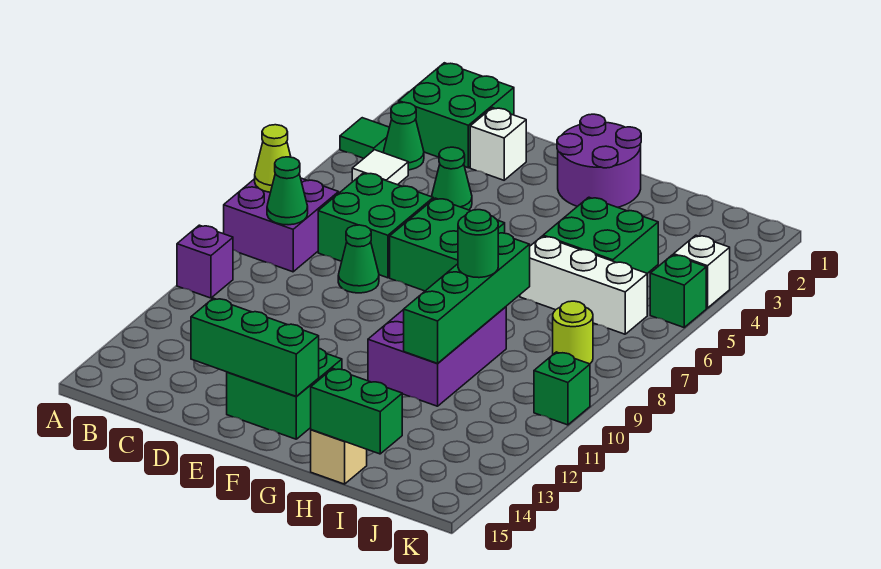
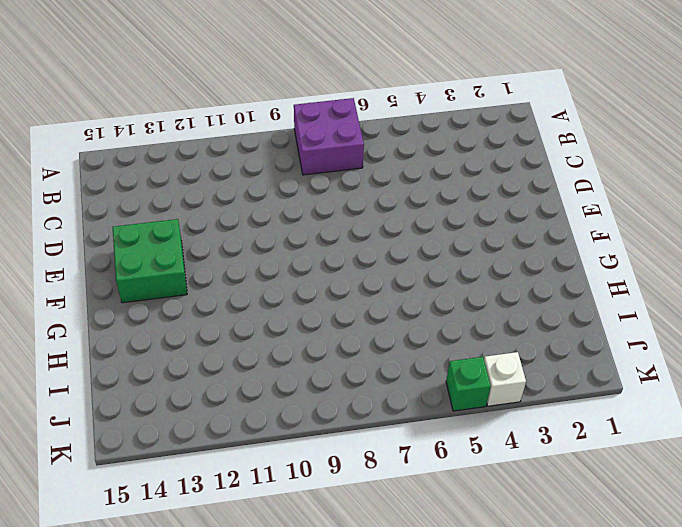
none -> green tile A3 level 1
none -> purple brick A10 level 1
none -> green brick B1:C2 level 1

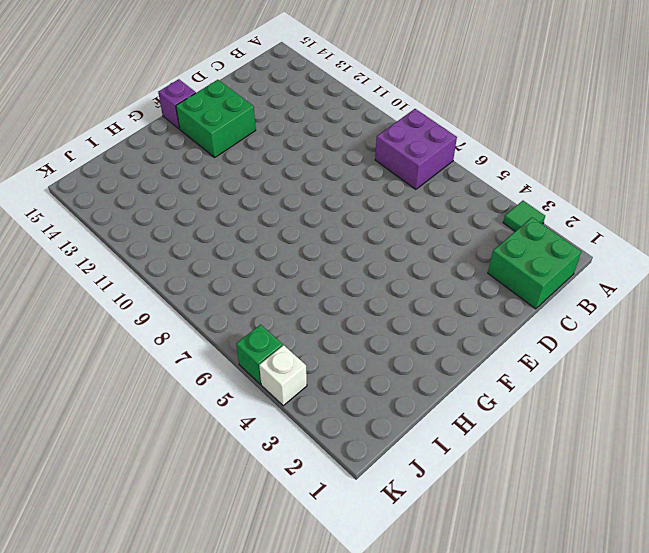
purple brick F15 level 1 -> purple brick A10 level 1
none -> green cone B3 level 1
none -> white tile B4 level 1
none -> green brick C6:D7 level 1

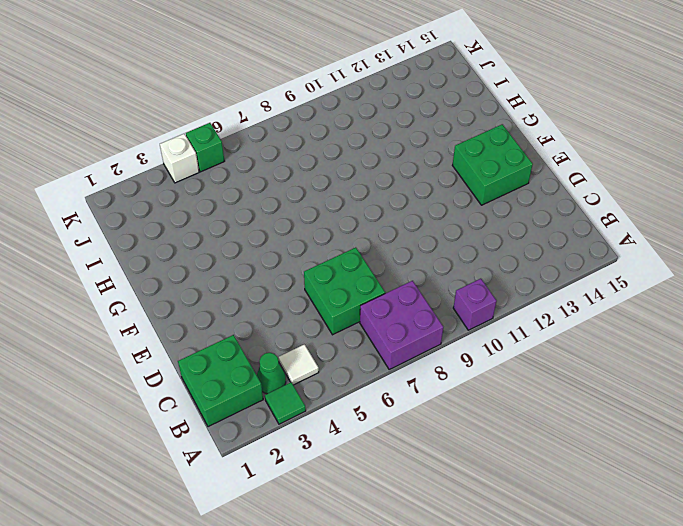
none -> white brick D2 level 1
none -> green cone D4 level 1
none -> green cone D8 level 1

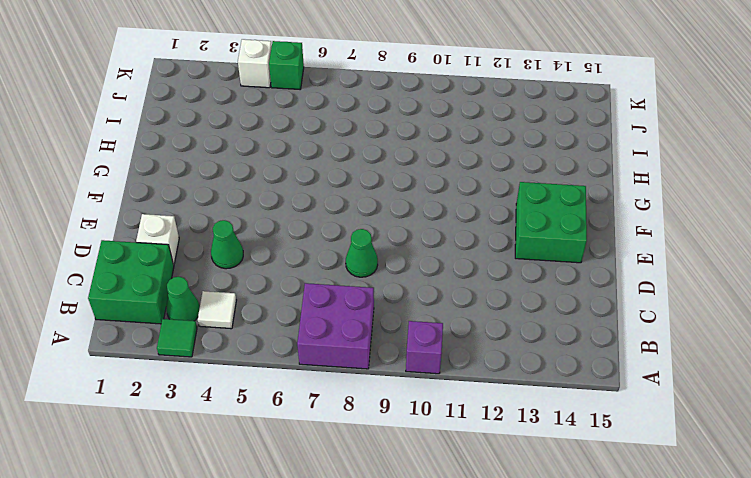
none -> green brick C6:D7 level 1
none -> green brick E6:F7 level 1
none -> purple round brick F1:G2 level 1

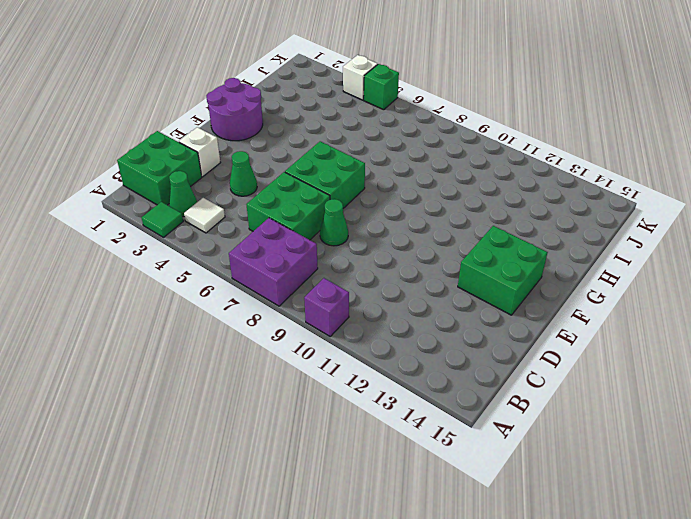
none -> purple brick G9:H11 level 1
none -> green brick H4:I5 level 1
none -> white brick H6:J6 level 1

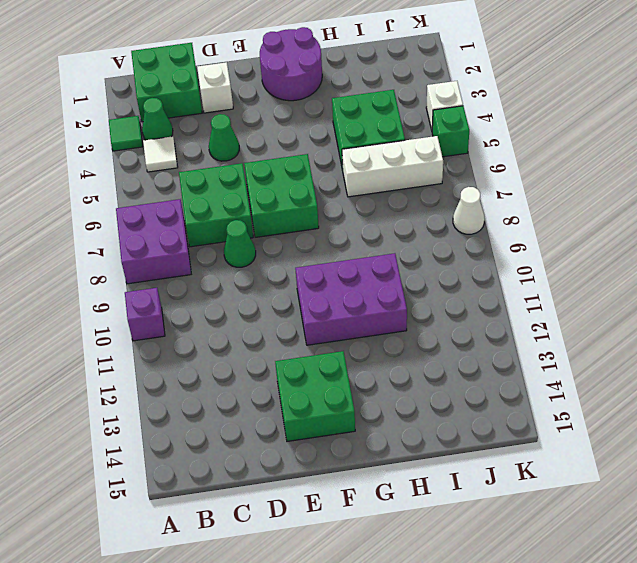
purple brick F10:H11 level 1 -> purple brick G9:H11 level 1
white cone K8 level 1 -> none
none -> tan brick H15 level 1
none -> lime round brick J8 level 1
none -> green brick K10 level 1

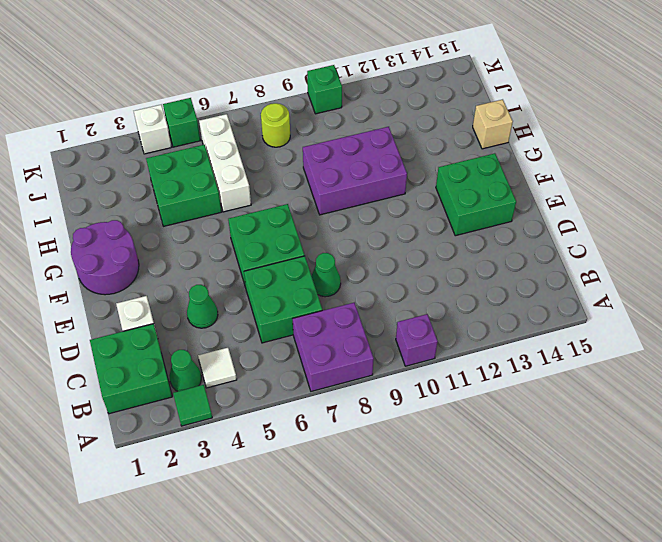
none -> lime cone A7 level 2
none -> green cone B8 level 2
none -> green brick D14:F14 level 2

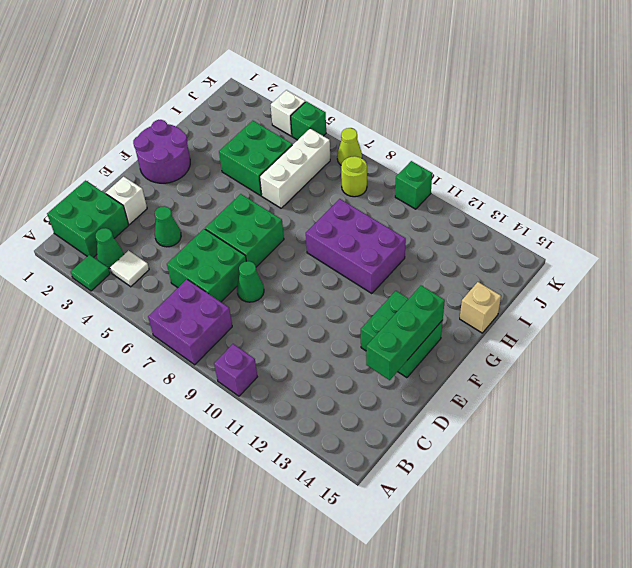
lime cone K7 level 1 -> lime cone A7 level 2
none -> green cone B8 level 2
none -> green brick H8:H11 level 2
none -> green brick H15:I15 level 2

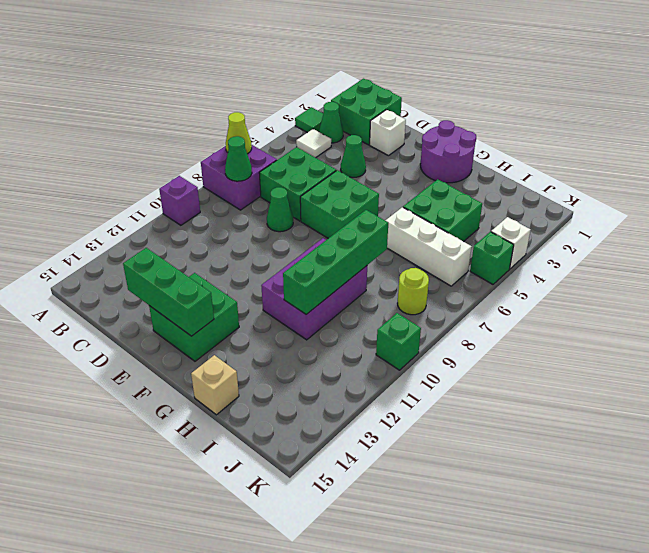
none -> green brick H15:I15 level 2
none -> green round brick H9 level 3

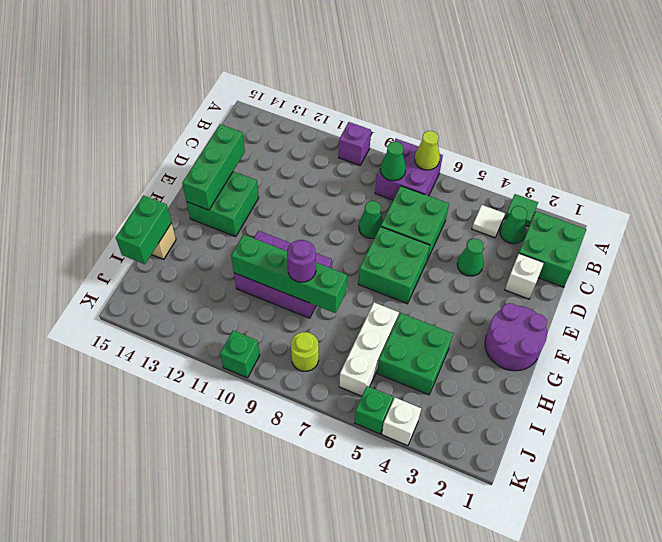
purple round brick H9 level 3 -> green round brick H9 level 3

